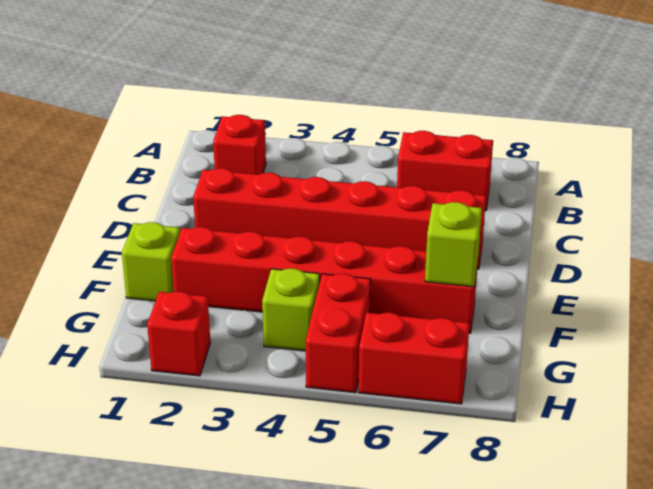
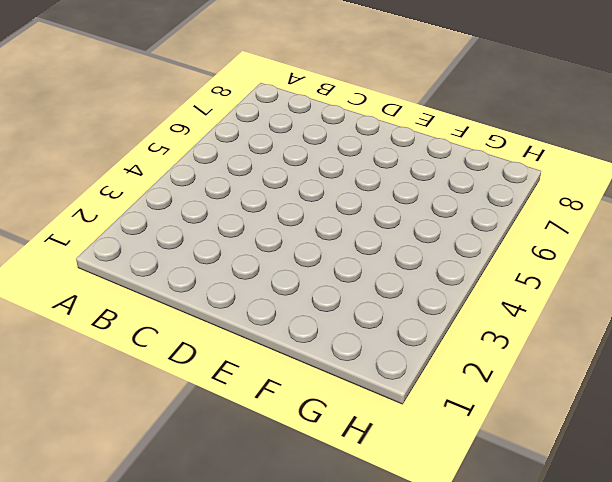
none -> red brick B2 level 1
none -> red brick B6:B7 level 1

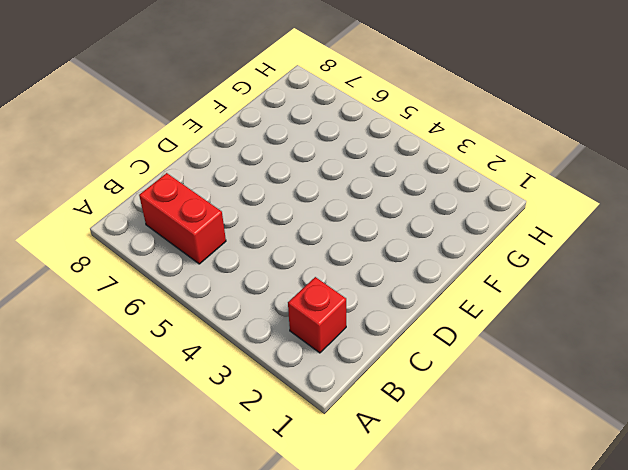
none -> red brick D2:D7 level 1
none -> lime brick F1 level 1

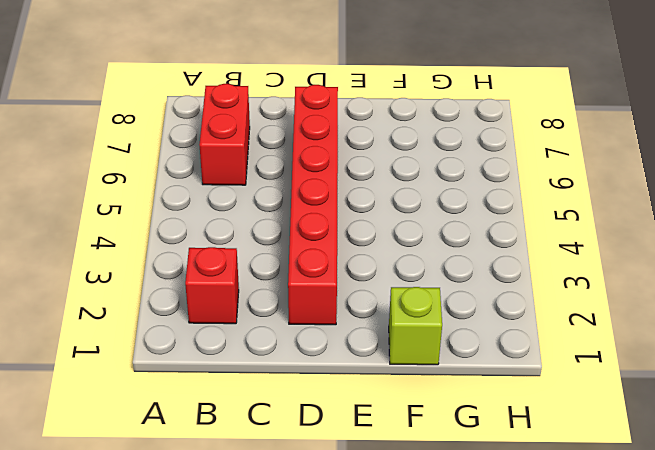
none -> red brick F2:F7 level 1
none -> lime brick G4 level 1

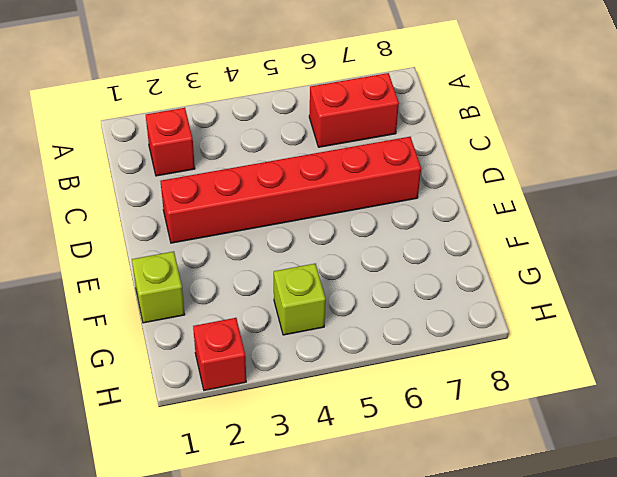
none -> red brick F2:F7 level 1
none -> red brick G5:H5 level 1

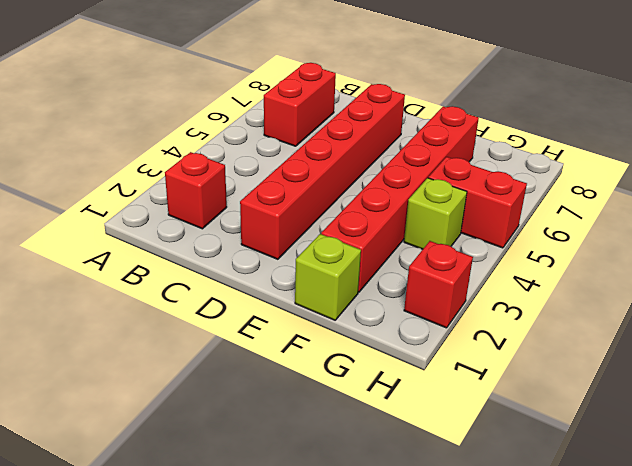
none -> red brick H6:H7 level 1
none -> lime brick F7 level 2

